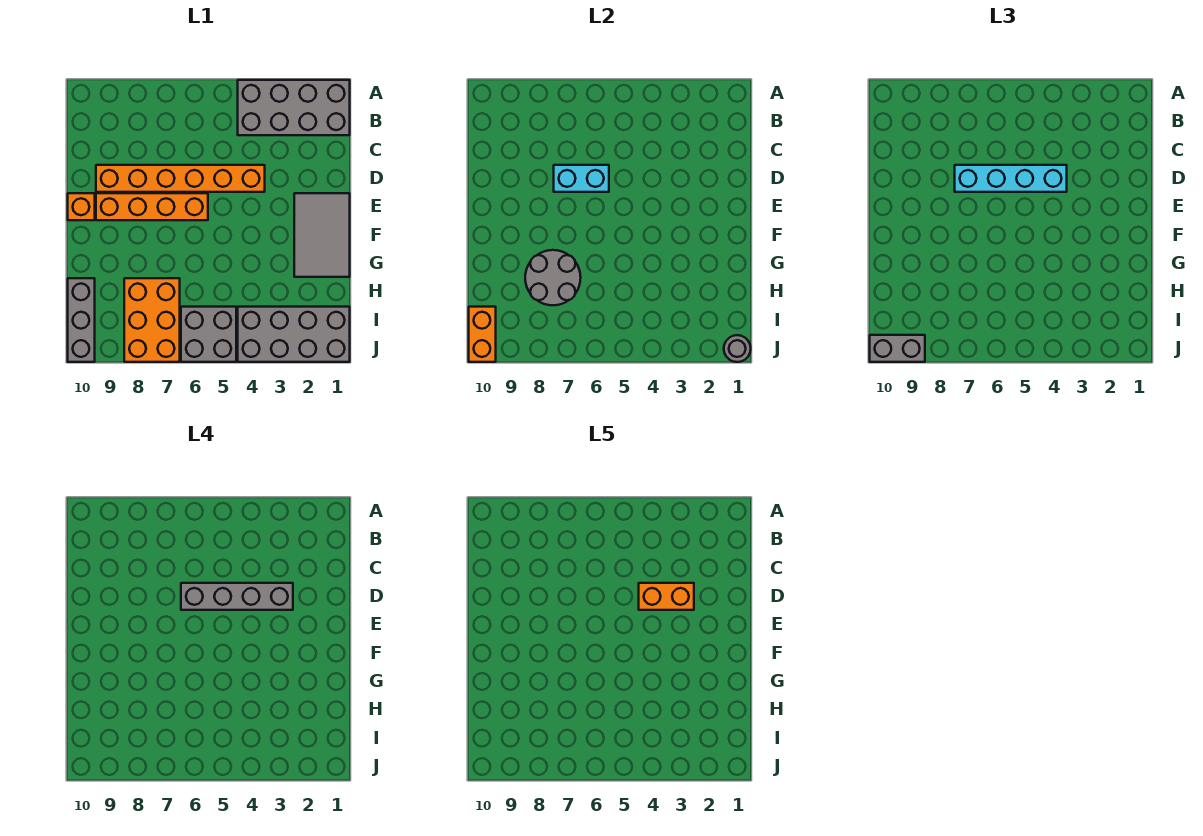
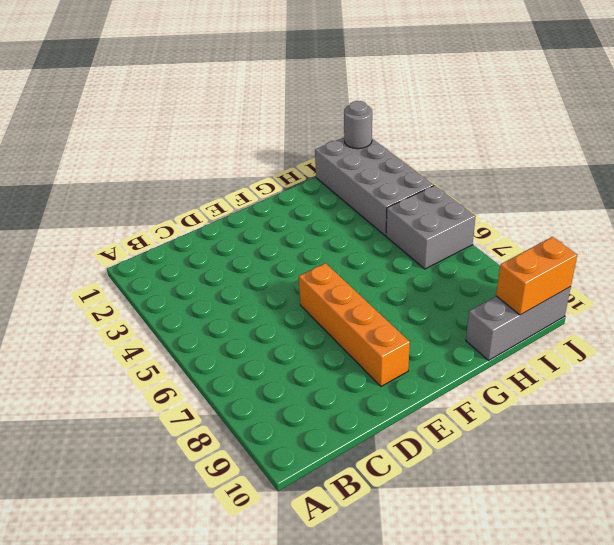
none -> grey brick A1:B4 level 1
none -> orange brick D4:D9 level 1
none -> grey tile E1:G2 level 1

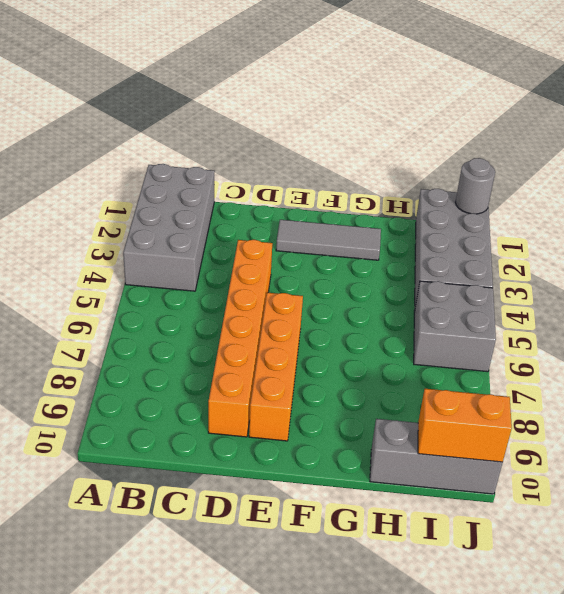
grey tile E2:G2 level 1 -> grey tile E1:G2 level 1
none -> orange brick E10 level 1
none -> orange brick H7:J8 level 1
none -> cyan brick D6:D7 level 2

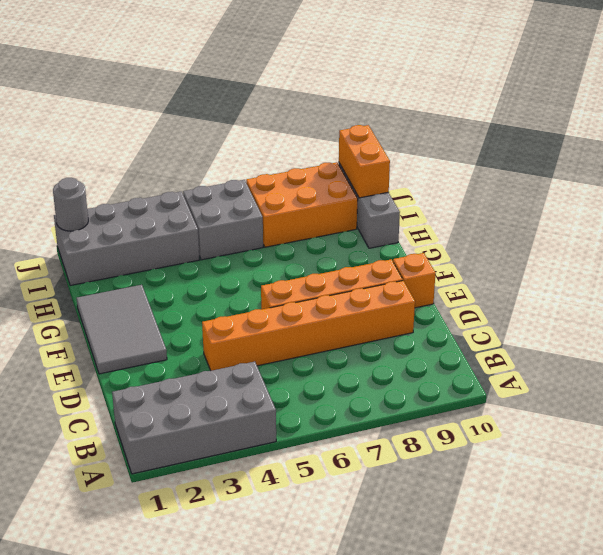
orange brick I7:J9 level 1 -> orange brick H7:J8 level 1
none -> cyan brick D6:D7 level 2
none -> grey round brick G7:H8 level 2
none -> cyan brick D4:D7 level 3

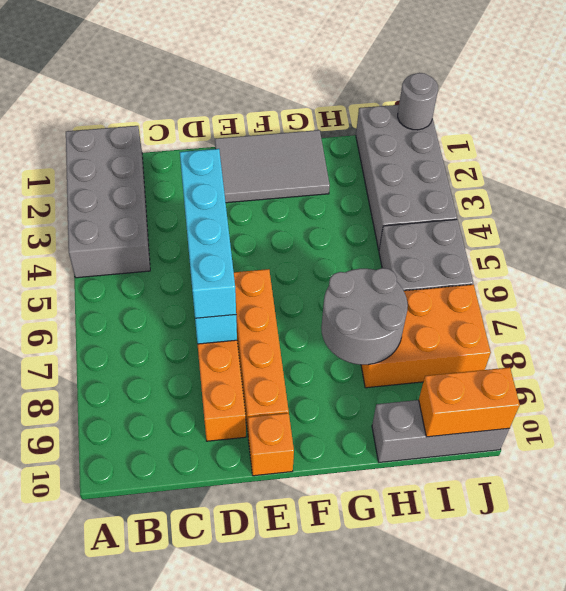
none -> grey brick J9:J10 level 3
none -> grey brick D3:D6 level 4
none -> orange brick D3:D4 level 5

